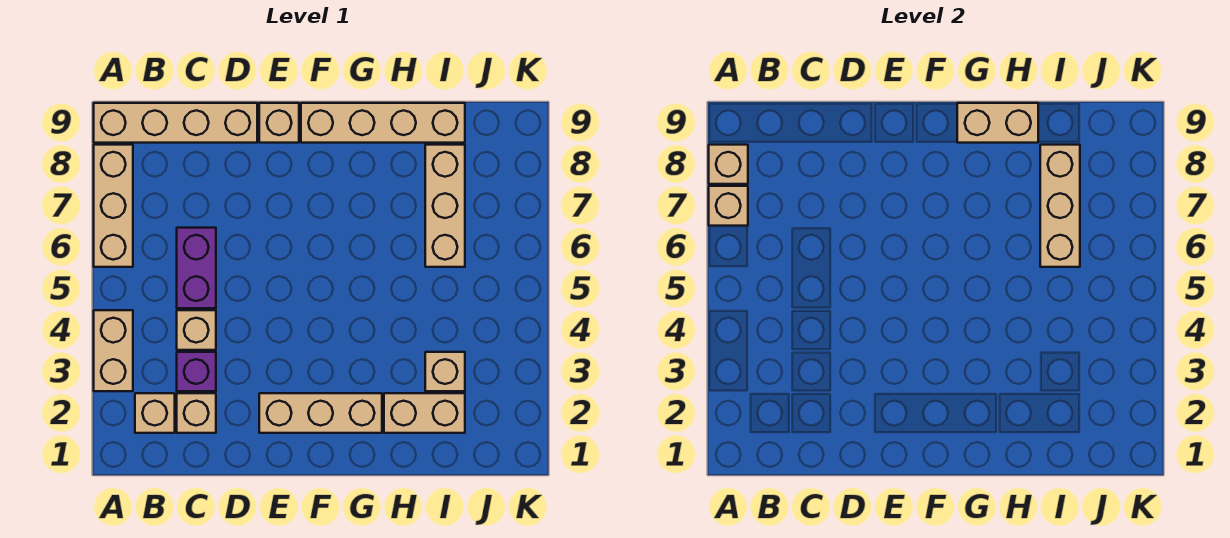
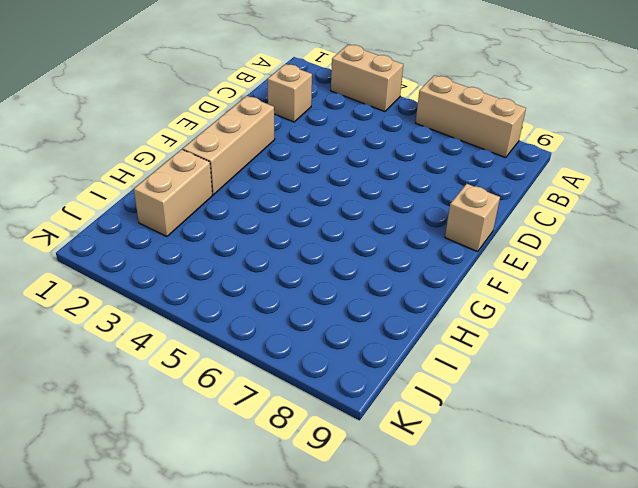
none -> tan brick A9:D9 level 1
none -> tan brick B2 level 1
none -> purple brick C3 level 1

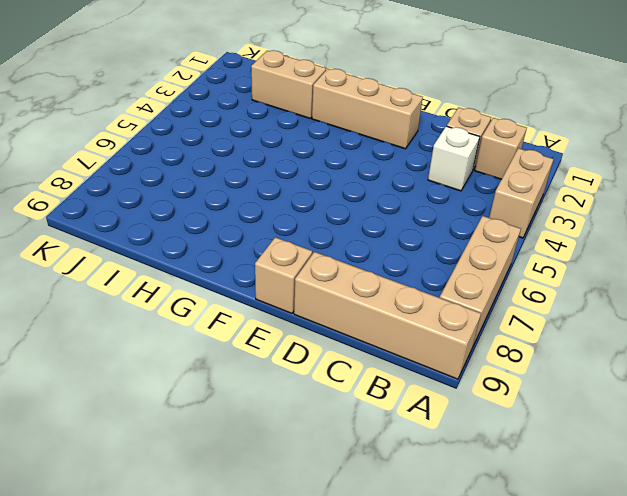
white brick C3 level 1 -> purple brick C3 level 1
none -> tan brick C4 level 1
none -> purple brick C5:C6 level 1
none -> tan brick F9:I9 level 1

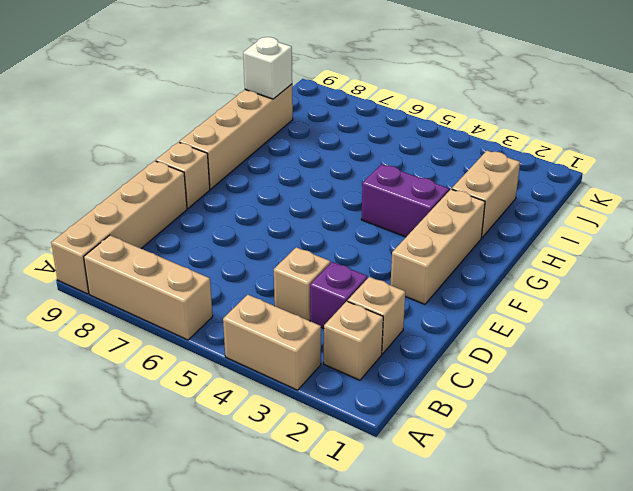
purple brick G3:G4 level 1 -> purple brick C5:C6 level 1
white brick I9 level 2 -> none
none -> tan brick I3 level 1
none -> tan brick I6:I8 level 1
none -> tan brick A7 level 2

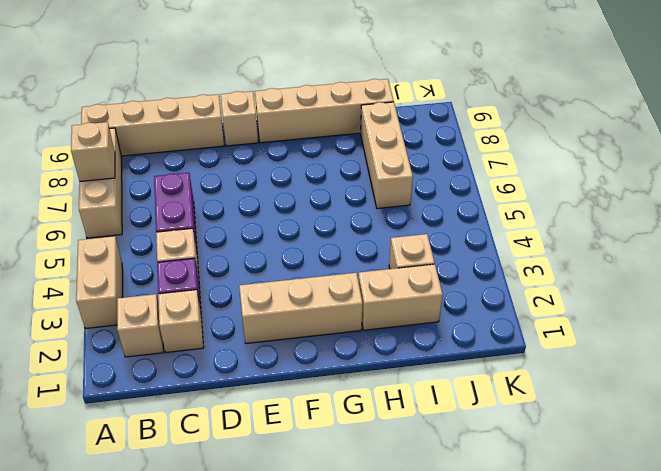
none -> tan brick A8 level 2
none -> tan brick G9:H9 level 2
none -> tan brick I6:I8 level 2

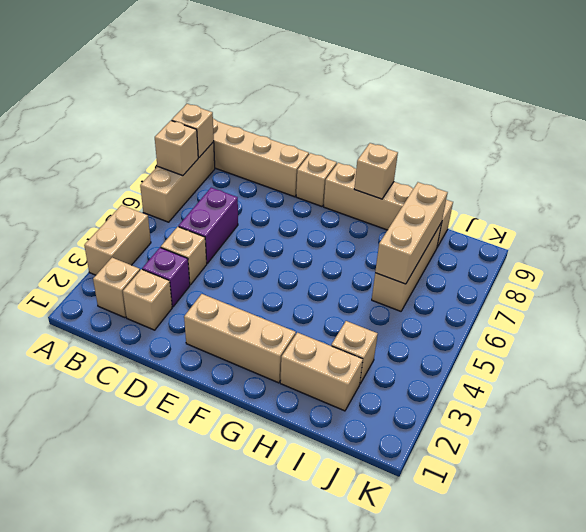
tan brick G9 level 2 -> tan brick G9:H9 level 2

